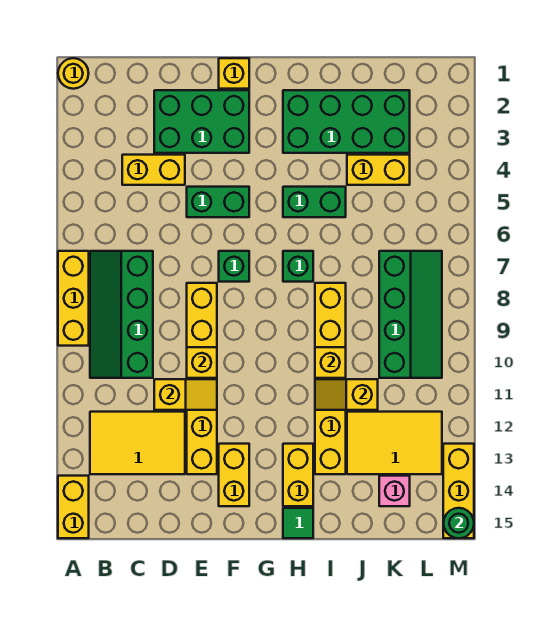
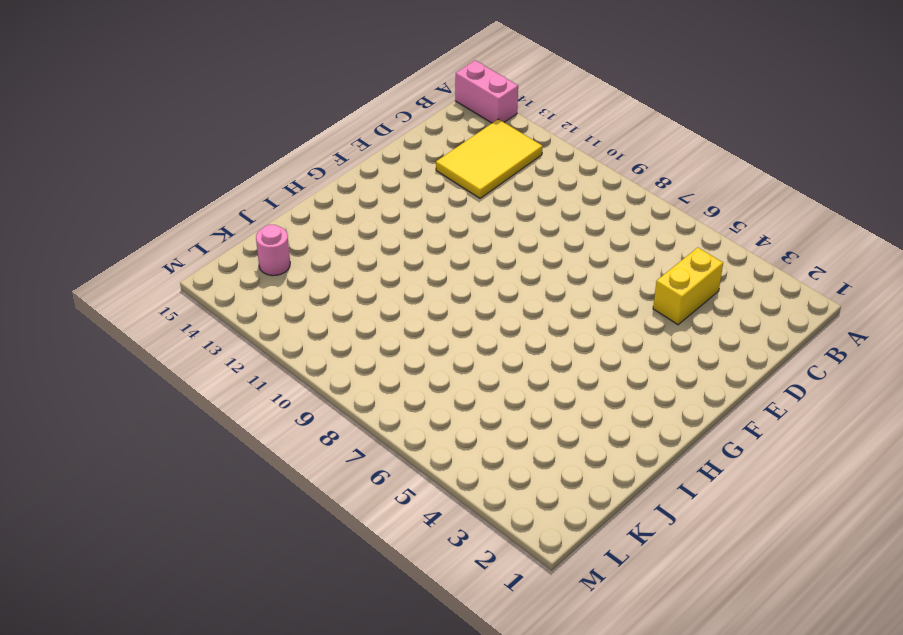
pink brick A14:A15 level 1 -> yellow brick A14:A15 level 1
pink round brick K14 level 1 -> pink brick K14 level 1
none -> yellow round brick A1 level 1
none -> yellow brick A7:A9 level 1
none -> green slope B7:C10 level 1 top C

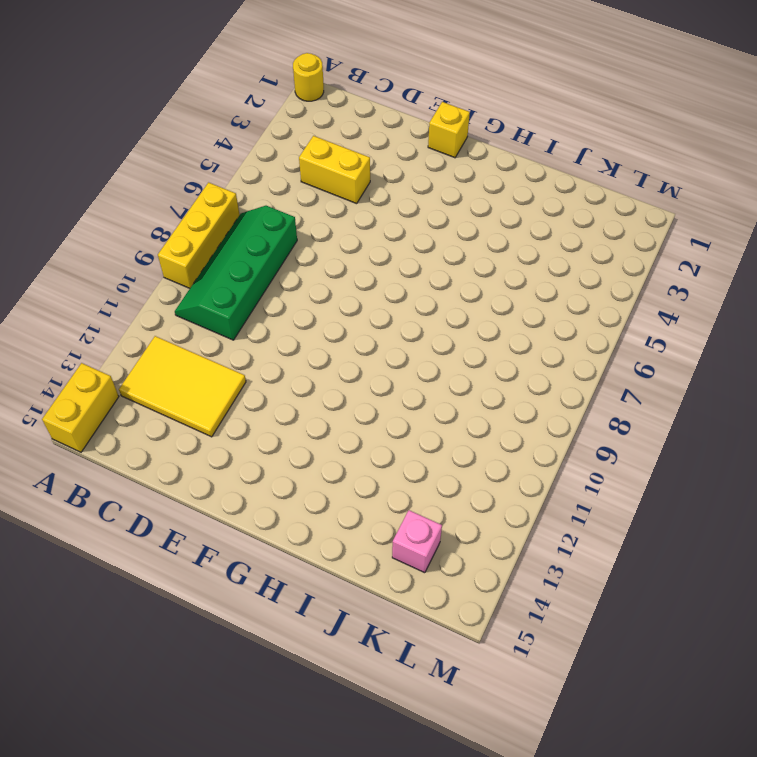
none -> green brick D2:F3 level 1
none -> green brick E5:F5 level 1
none -> yellow brick E8:E13 level 1

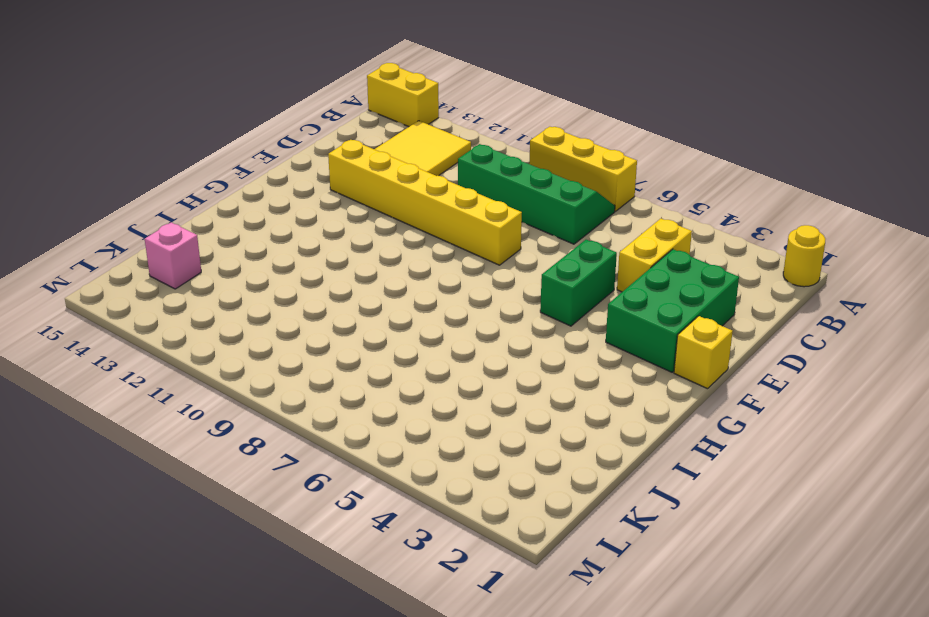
none -> green brick F7 level 1
none -> yellow brick F13:F14 level 1
none -> green brick H2:K3 level 1

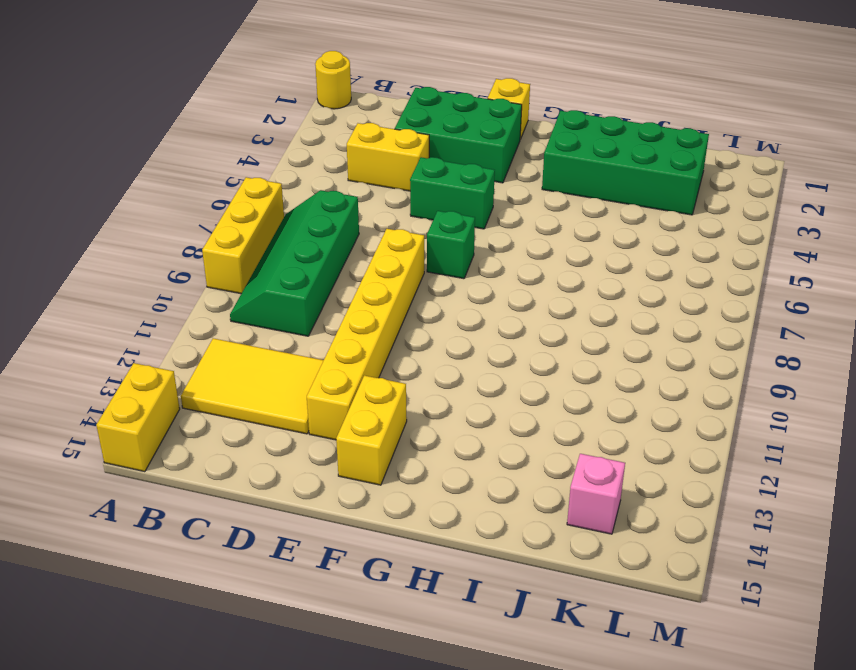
none -> green brick H5:I5 level 1
none -> green brick H7 level 1
none -> yellow brick H13:H14 level 1

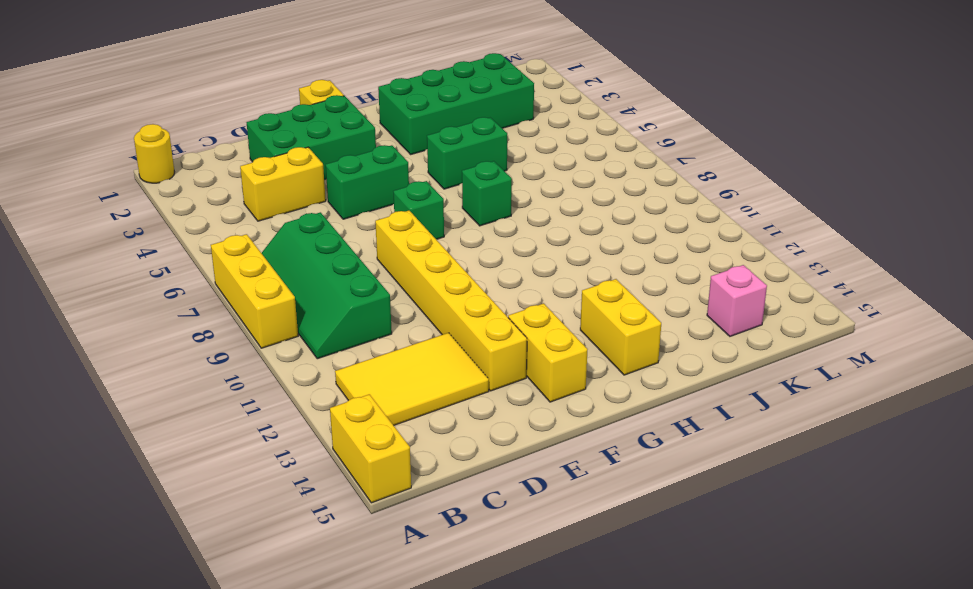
none -> green tile H15 level 1
none -> yellow brick I8:I13 level 1
none -> yellow brick J4:K4 level 1

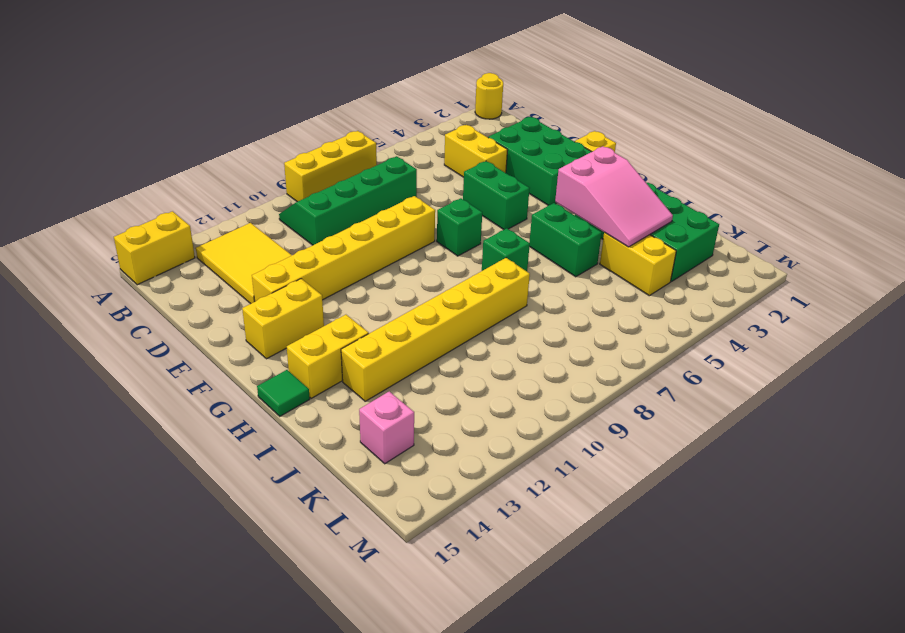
pink slope H3:J4 level 2 top H -> none
none -> yellow tile J12:L13 level 1
none -> green slope K7:L10 level 1 top K
none -> yellow brick M13:M15 level 1

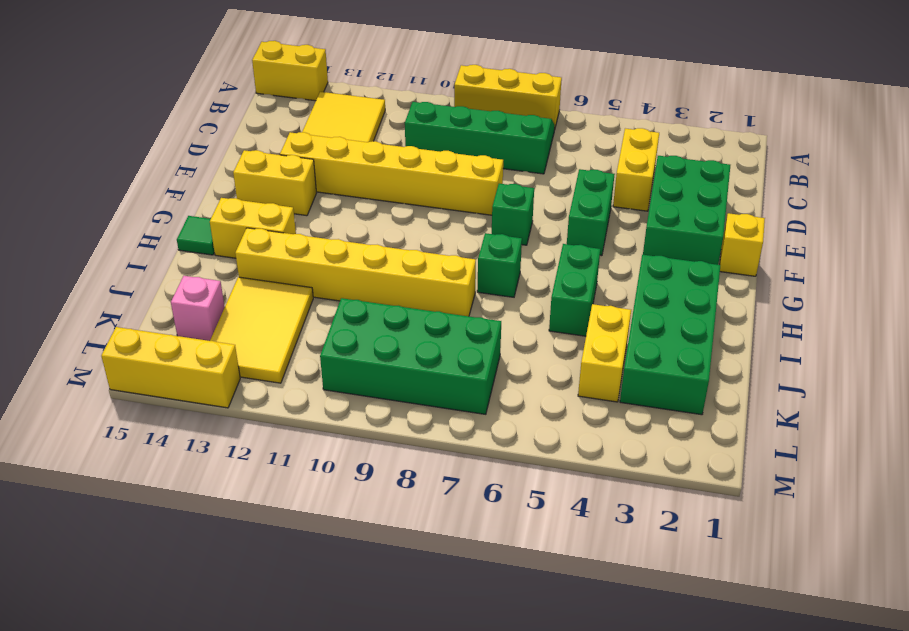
green brick K7:L10 level 1 -> green slope K7:L10 level 1 top K
none -> yellow round brick A1 level 1
none -> yellow slope D11:E11 level 2 top D
none -> yellow brick E10 level 2

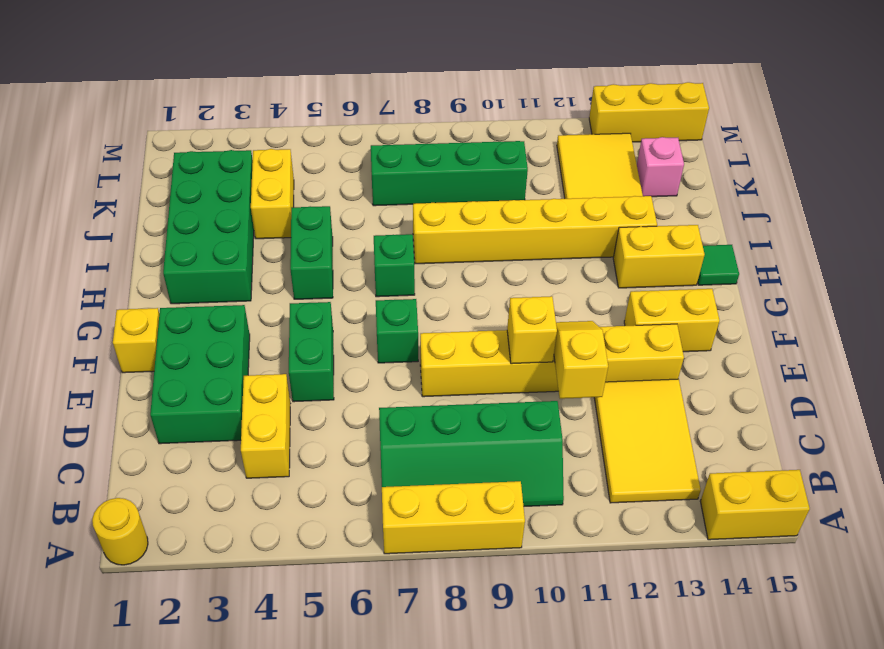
none -> yellow brick I10 level 2
none -> yellow slope I11:J11 level 2 top J
none -> green round brick M15 level 2

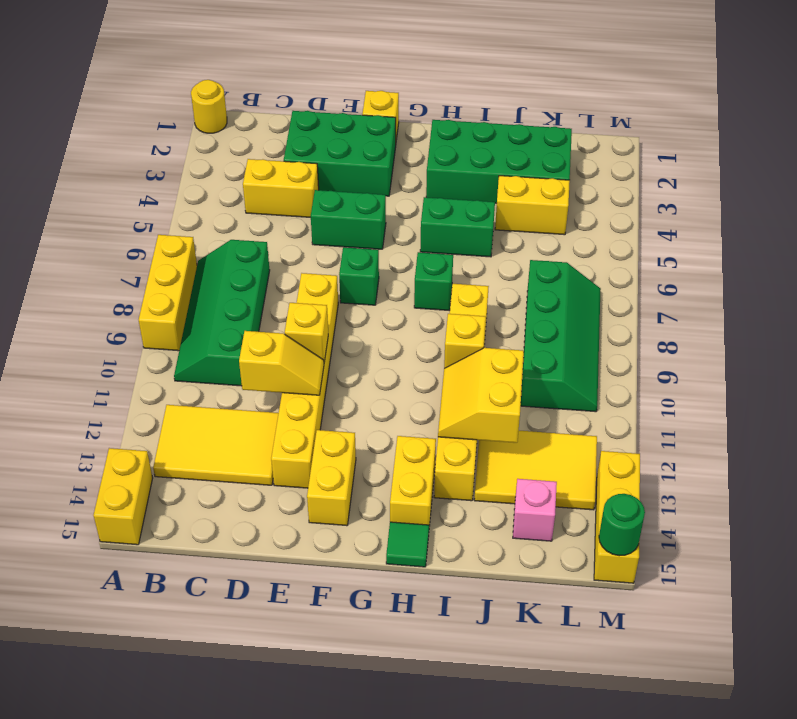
yellow slope I11:J12 level 2 top J -> yellow slope I11:J11 level 2 top J

